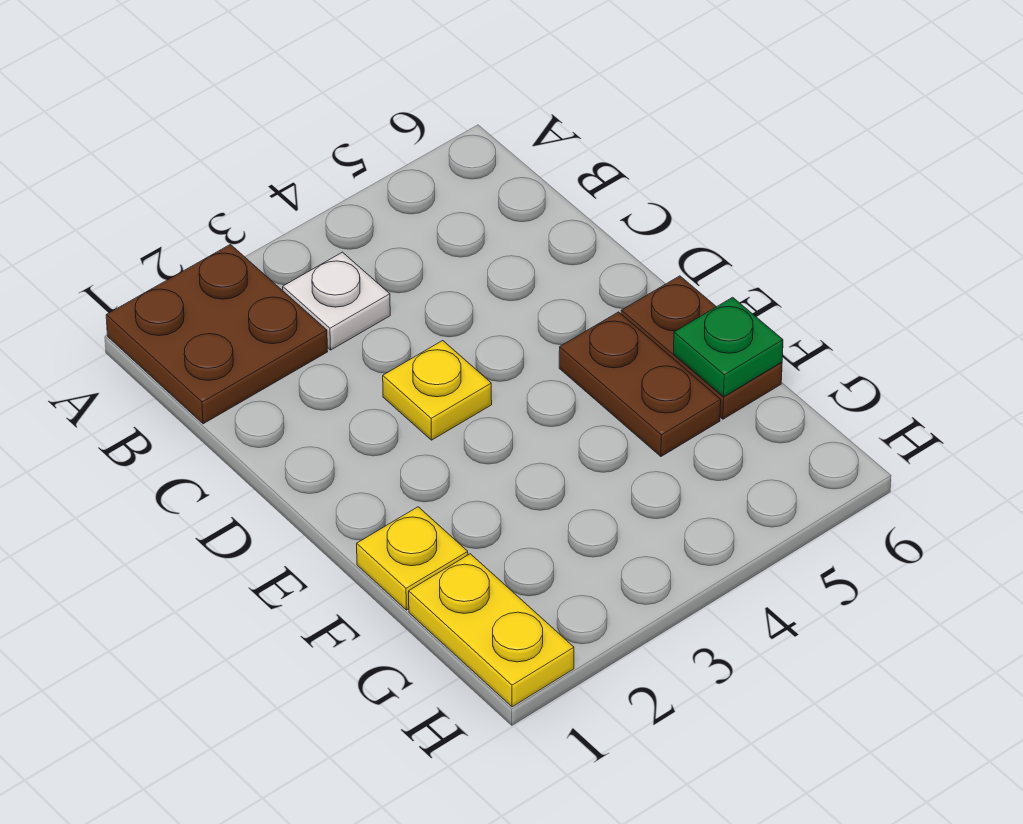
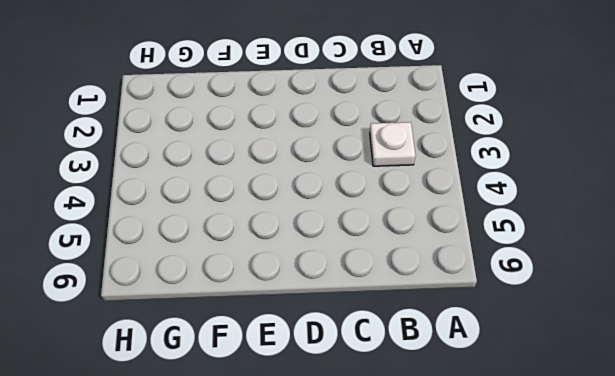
none -> brown plate A1:B2 level 1
none -> yellow plate D3 level 1

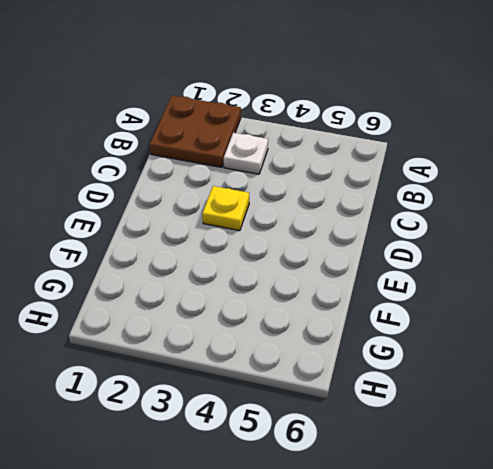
none -> brown plate E5:F5 level 1
none -> brown plate E6:F6 level 1

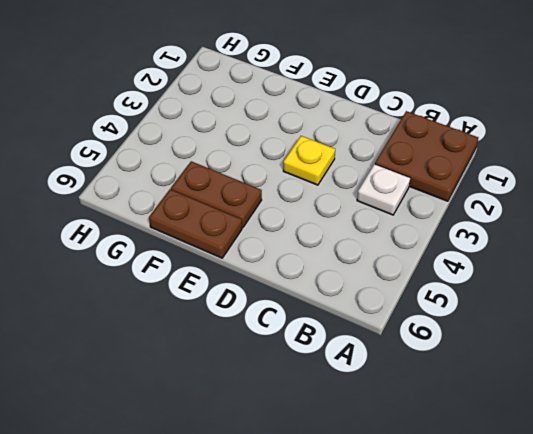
none -> yellow plate F1 level 1
none -> yellow plate G1:H1 level 1

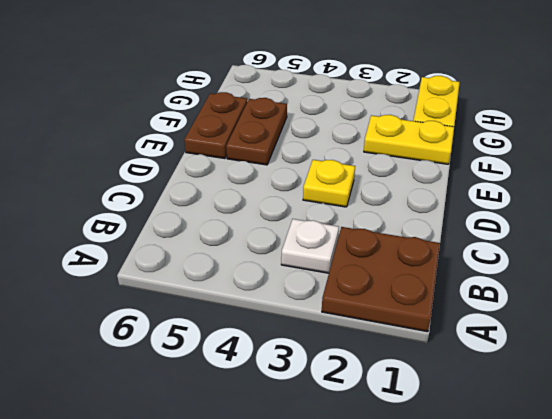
yellow plate F1:F2 level 1 -> yellow plate F1 level 1
none -> green plate F6 level 2

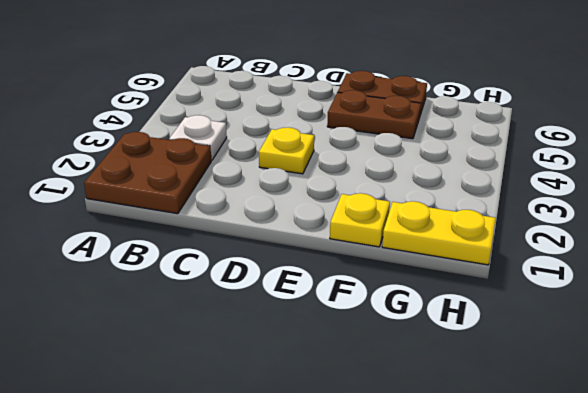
none -> green plate F6 level 2

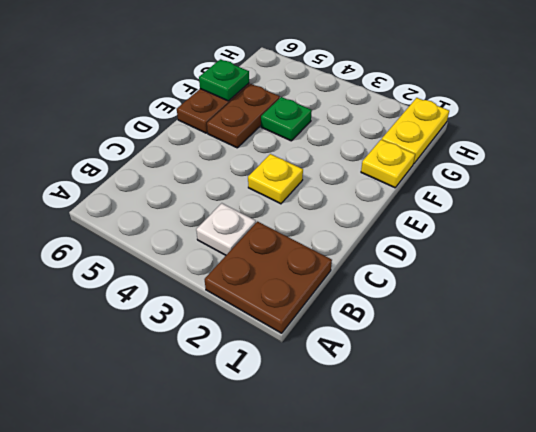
green plate F4 level 1 -> none

